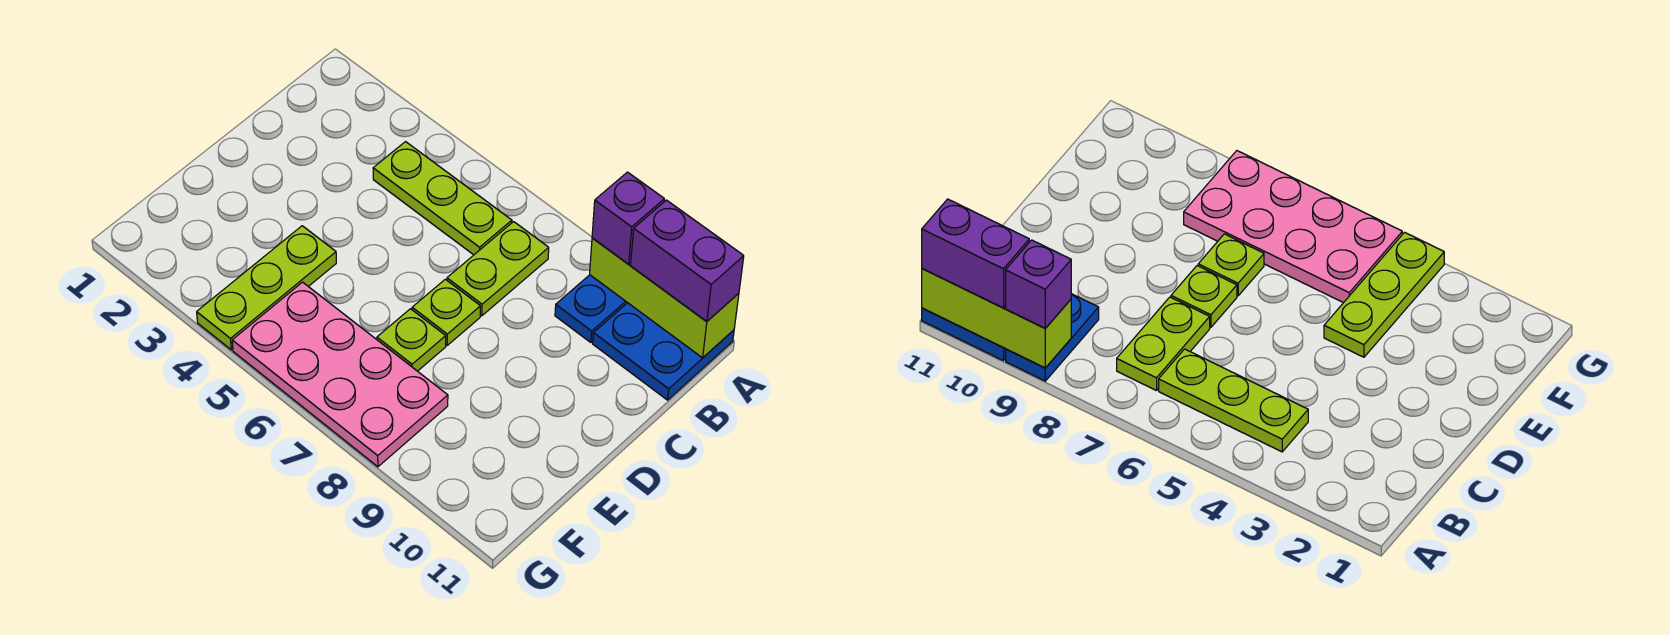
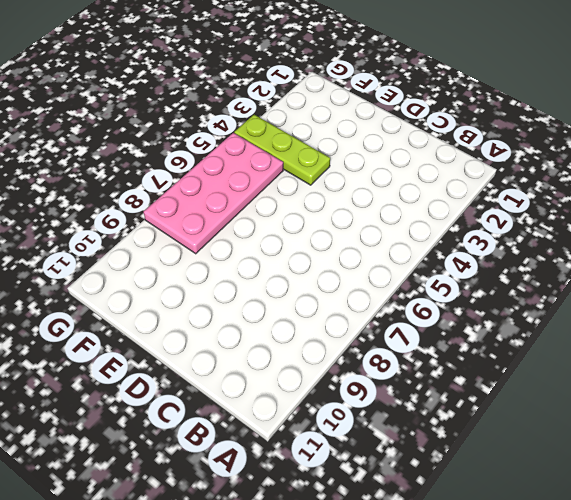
none -> blue plate A9:B9 level 1
none -> blue plate A10:B11 level 1

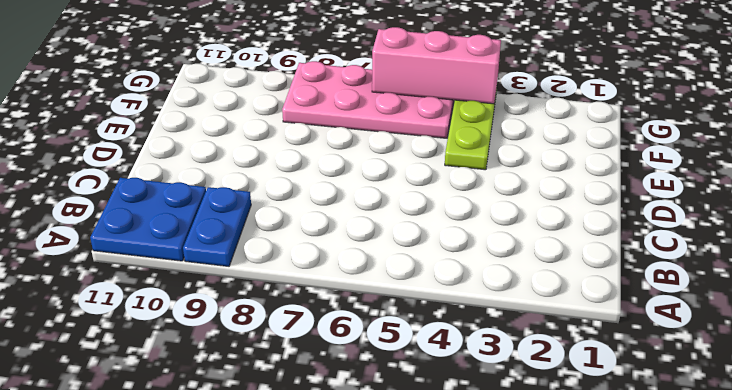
pink brick G4:G6 level 2 -> none
none -> lime plate B4:B6 level 1
none -> lime plate B7:C7 level 1

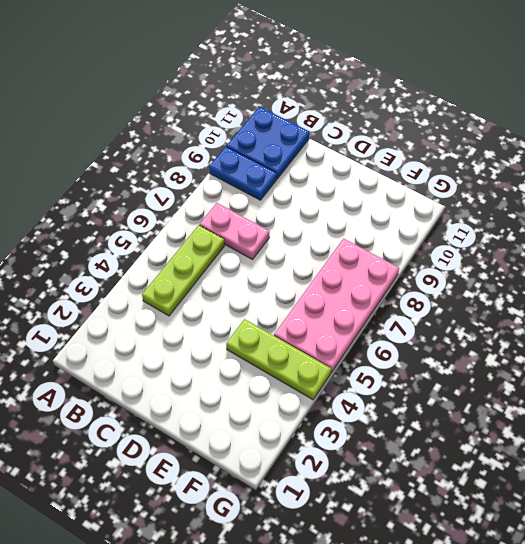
pink plate B7:C7 level 1 -> lime plate B7:C7 level 1
none -> lime plate D7 level 1
none -> lime plate E7 level 1

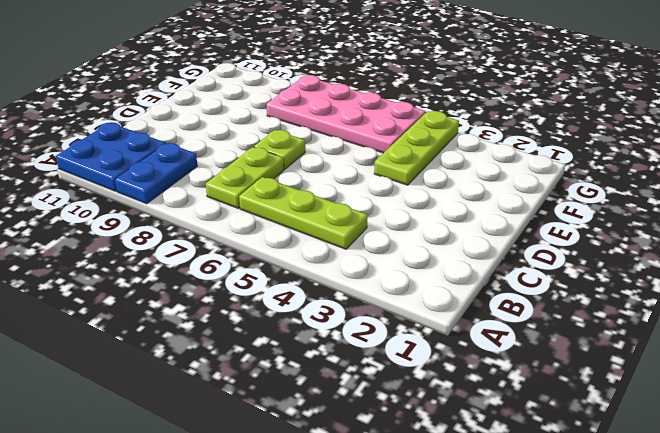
none -> lime plate E7 level 1
none -> lime brick A9:A11 level 2

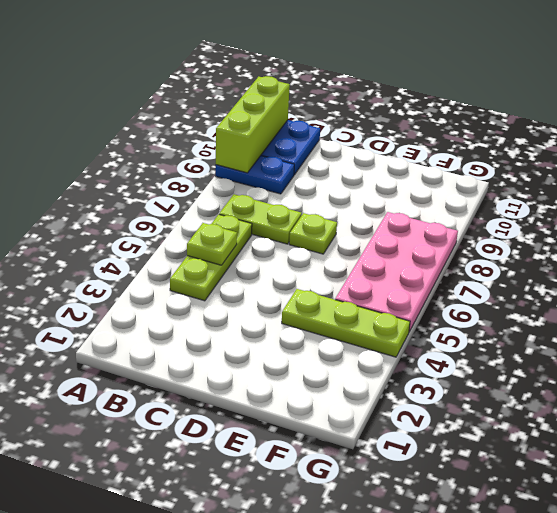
lime plate B5 level 2 -> lime plate E7 level 1
none -> purple brick A9 level 3
none -> purple brick A10:A11 level 3

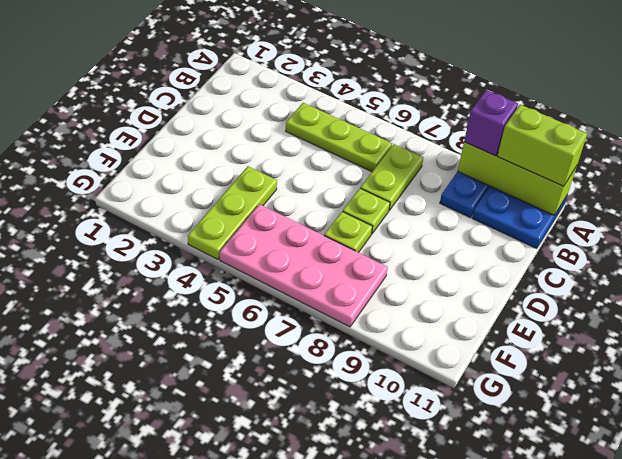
lime brick A10:A11 level 3 -> purple brick A10:A11 level 3

